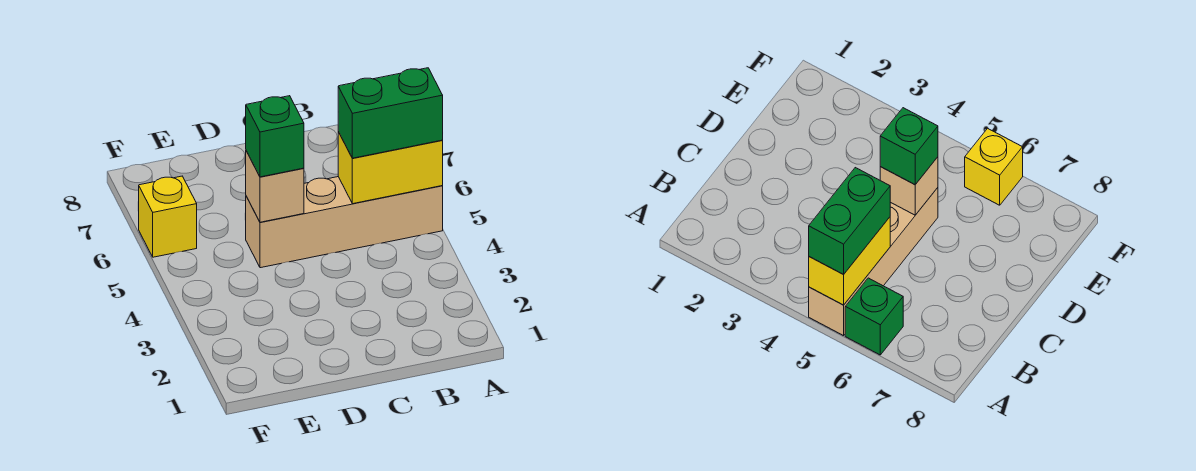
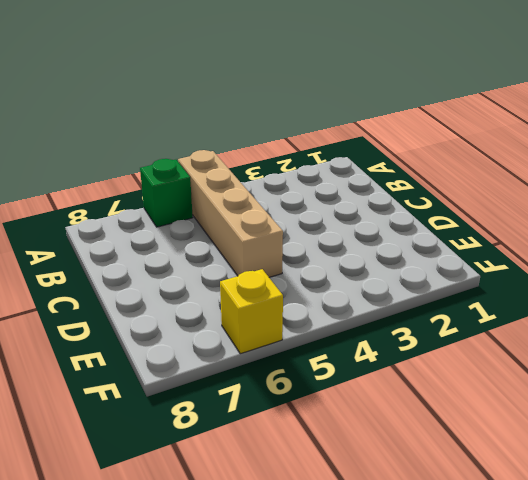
none -> yellow brick A5:B5 level 2
none -> tan brick D5 level 2

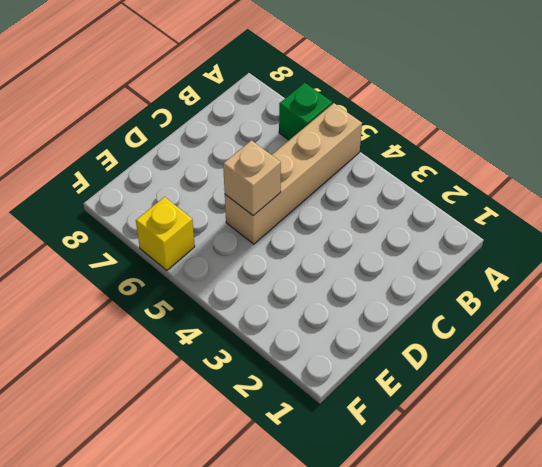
none -> yellow brick A5:B5 level 2
none -> green brick A5:B5 level 3

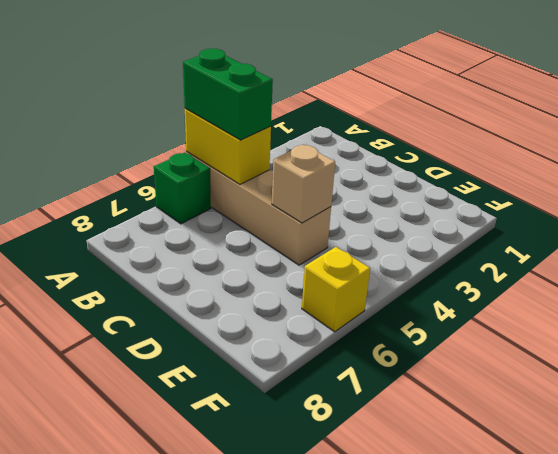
none -> green brick D5 level 3

